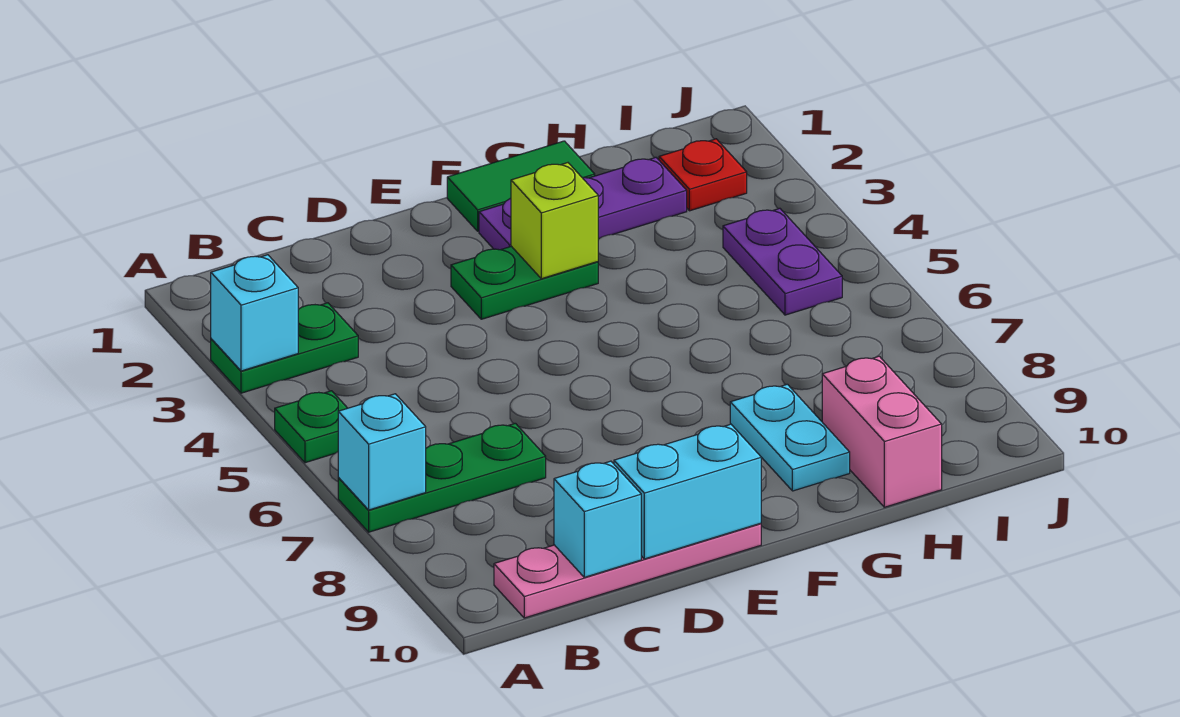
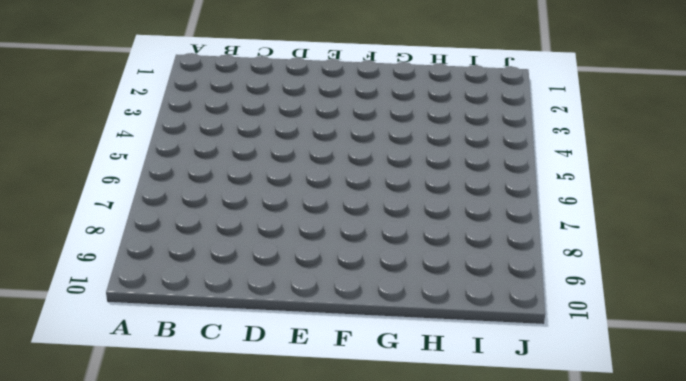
none -> green plate A3:B3 level 1
none -> green plate A5 level 1
none -> green plate A7:C7 level 1

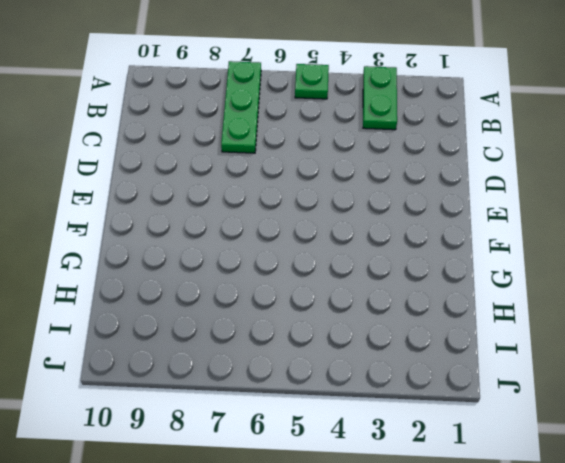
none -> pink plate B10:E10 level 1
none -> green plate E3:F3 level 1
none -> green tile F1:G1 level 1

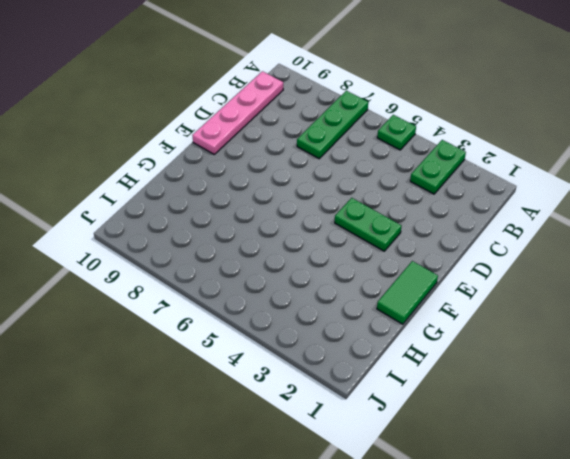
green plate E3:E4 level 1 -> green plate E3:F3 level 1
none -> purple plate F2:H2 level 1
none -> cyan plate G8:G9 level 1
none -> pink brick H9:H10 level 1

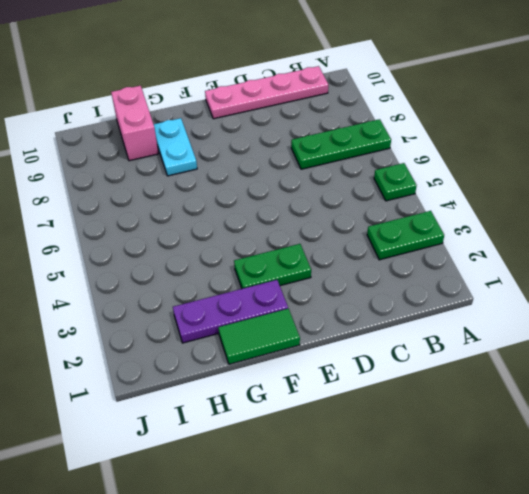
none -> red plate I2 level 1
none -> purple plate I4:I5 level 1
none -> cyan brick A3 level 2

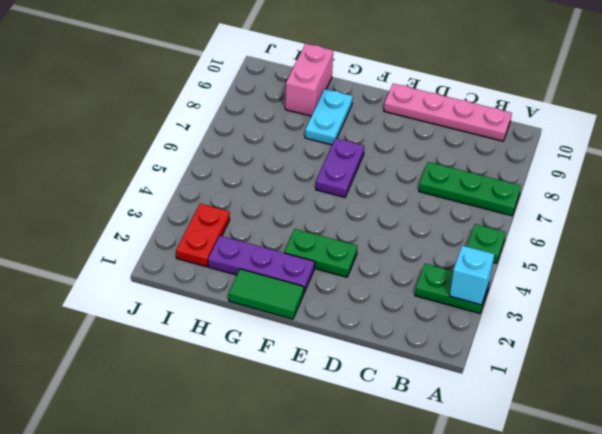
purple plate F6:F7 level 1 -> purple plate I4:I5 level 1
red plate I2:I3 level 1 -> red plate I2 level 1
none -> cyan brick A7 level 2
none -> cyan brick C10 level 2
none -> cyan brick D10:E10 level 2

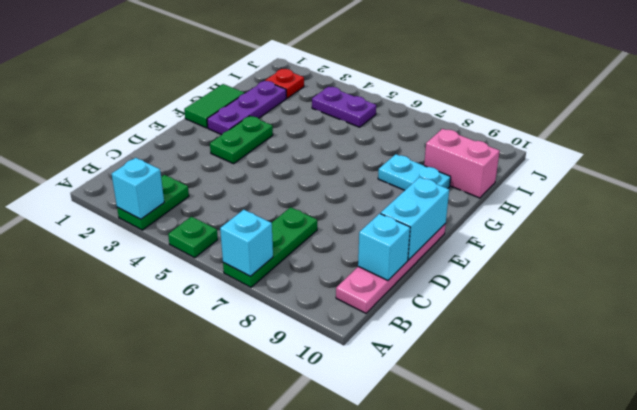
none -> lime brick F3 level 2

